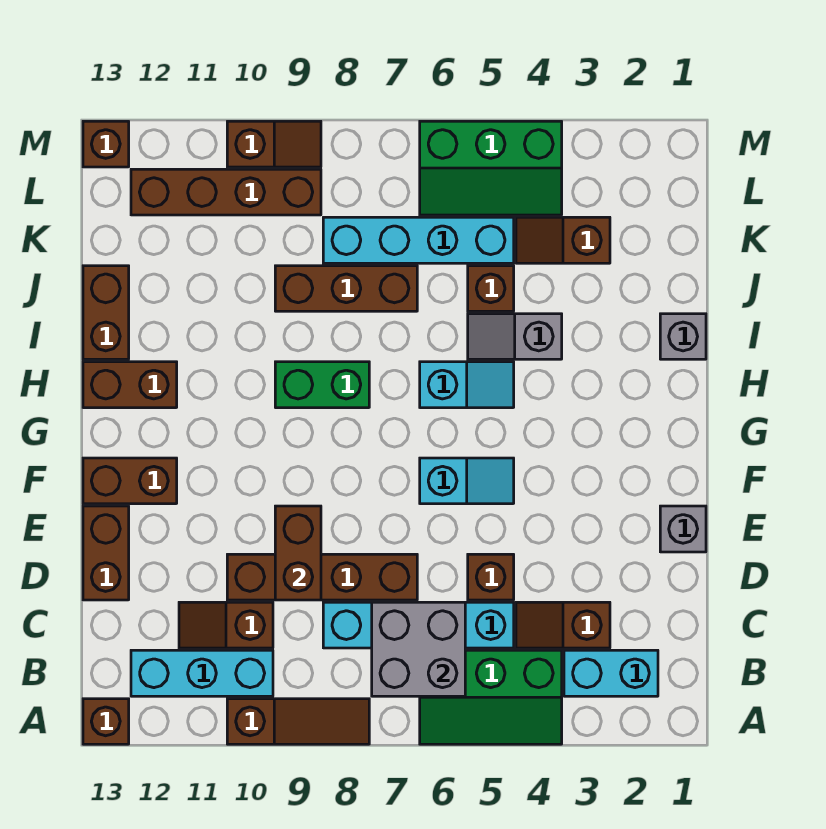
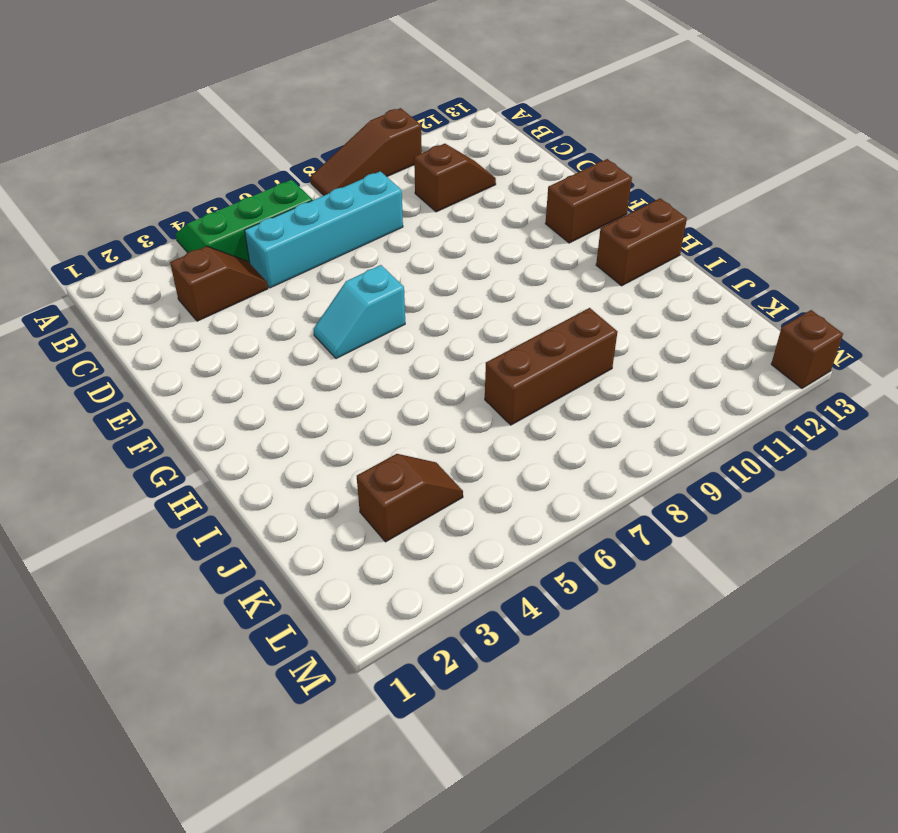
none -> brown brick A13 level 1
none -> cyan brick B2:B3 level 1
none -> cyan brick B10:B12 level 1
none -> brown brick D5 level 1

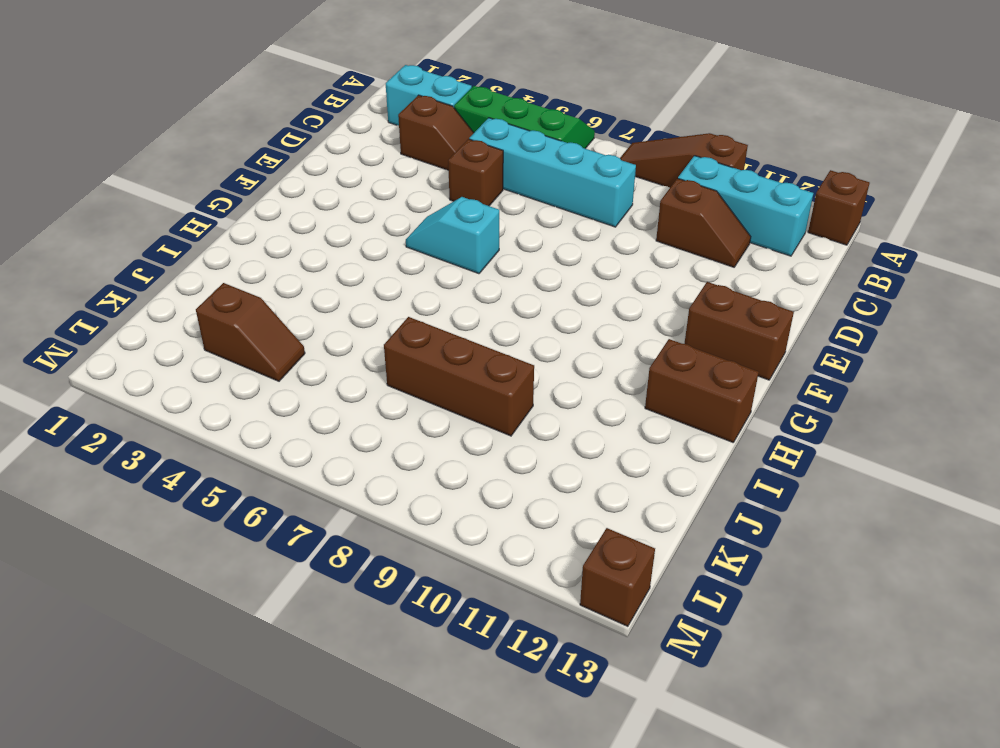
none -> brown brick D7:D10 level 1
none -> brown brick D13:E13 level 1
none -> grey brick E1 level 1
none -> cyan slope H5:H6 level 1 top 6

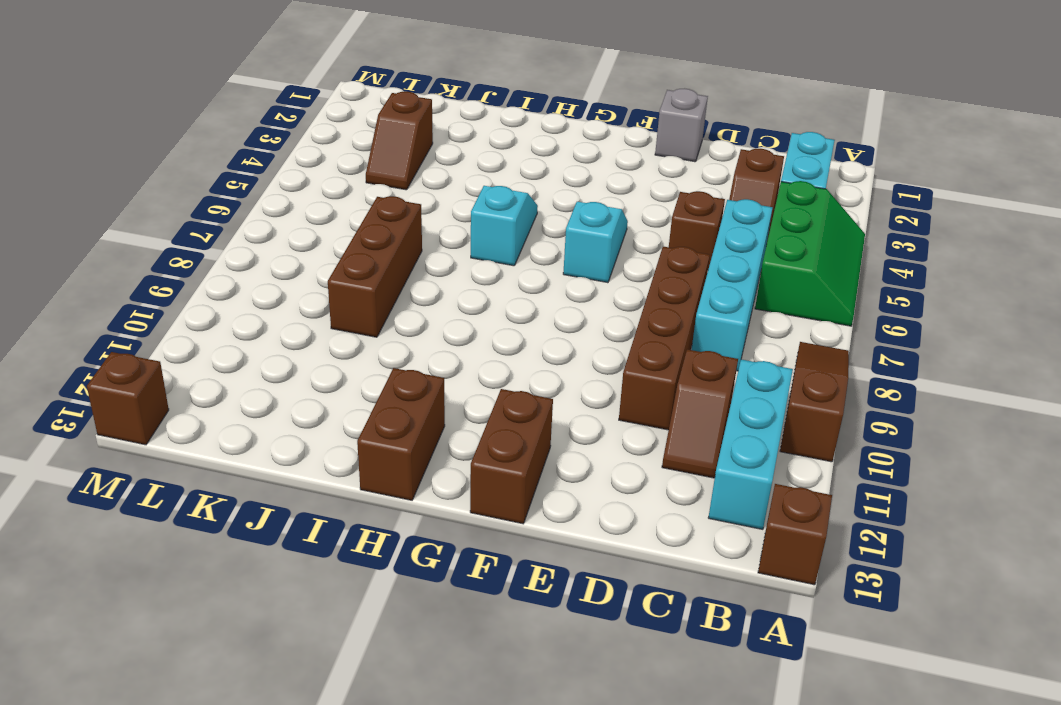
none -> brown brick D13:E13 level 1
none -> green brick H8:H9 level 1
none -> grey brick I1 level 1
none -> grey slope I4:I5 level 1 top 4

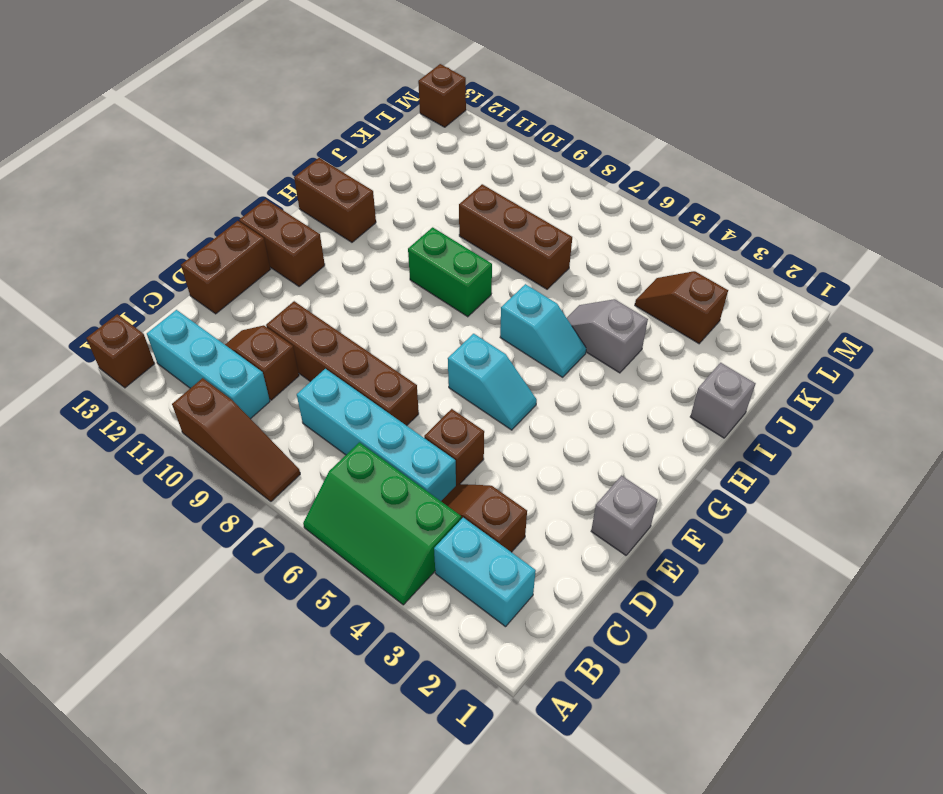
none -> brown brick I13:J13 level 1
none -> brown brick J5 level 1
none -> cyan brick K5:K8 level 1
none -> green slope L4:M6 level 1 top M

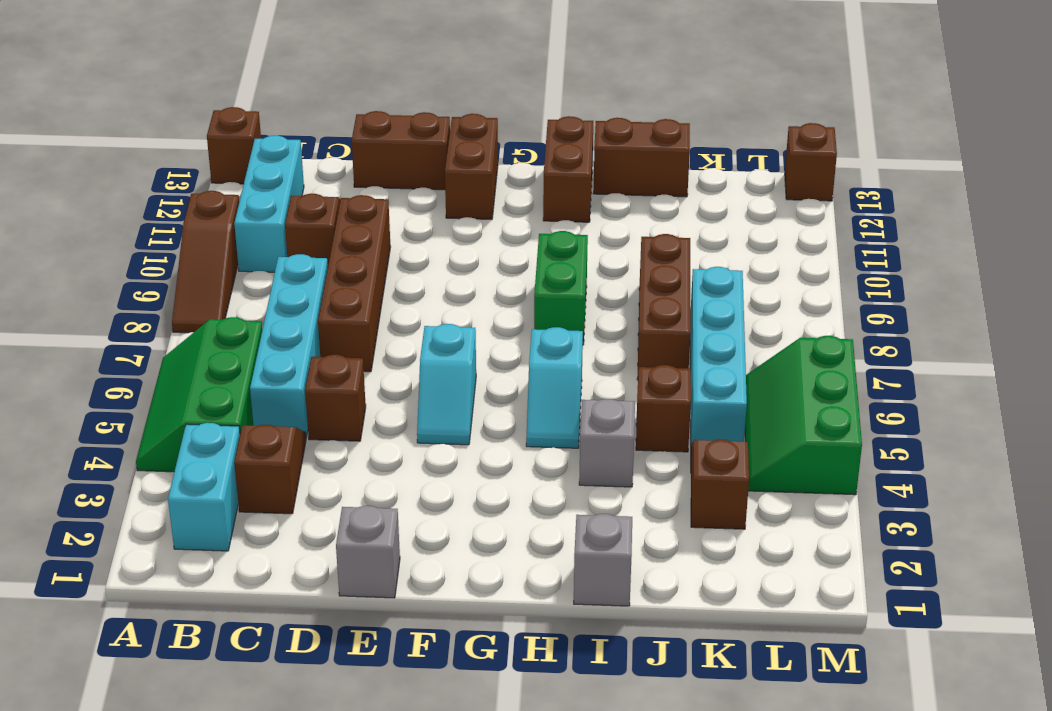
none -> brown brick L9:L12 level 1
none -> brown slope M9:M10 level 1 top 10
none -> grey brick B6:C7 level 2
none -> brown brick D9:E9 level 2

